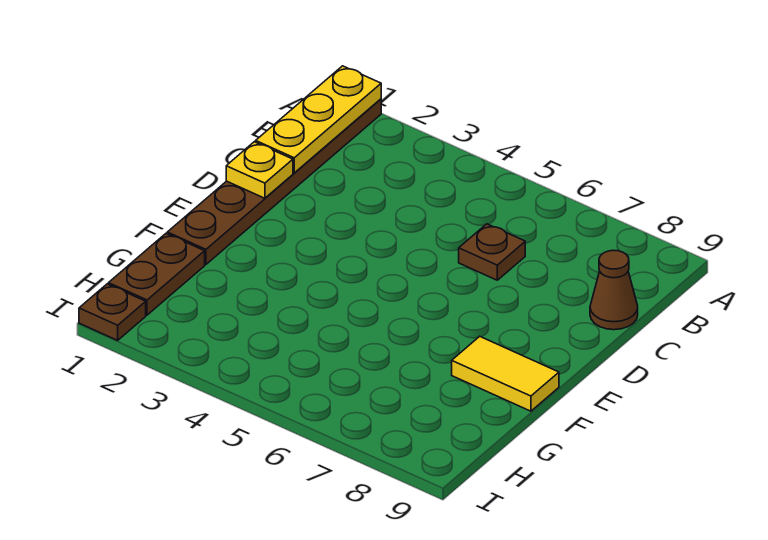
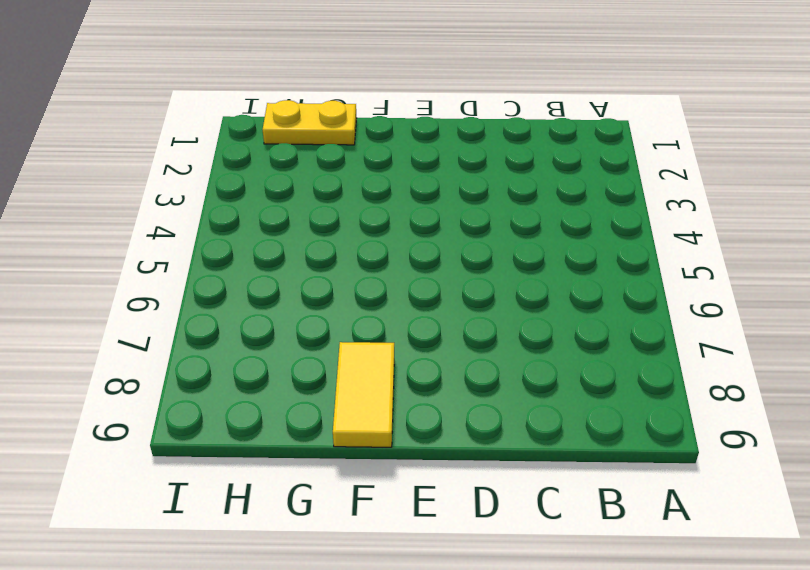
yellow plate G1:H1 level 1 -> brown plate G1:H1 level 1
none -> brown plate A1:F1 level 1
none -> brown plate C6 level 1

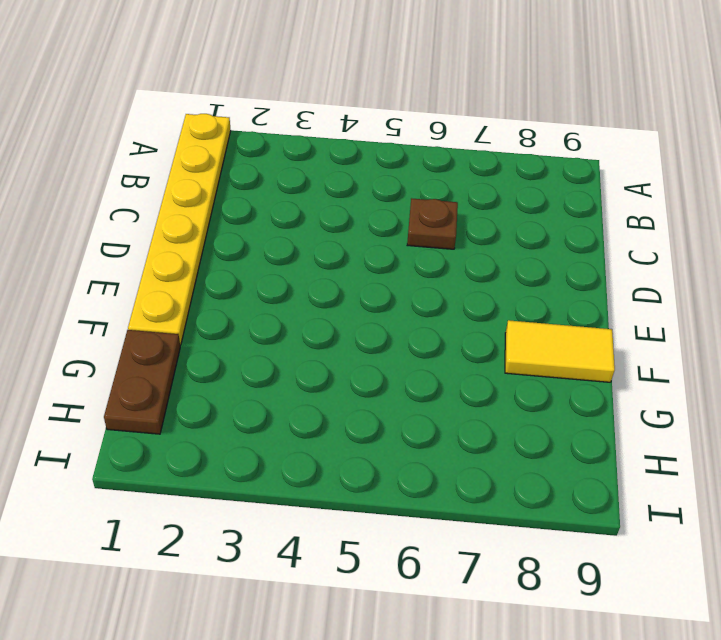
yellow plate A1:F1 level 1 -> brown plate A1:F1 level 1
none -> brown cone C9 level 1
none -> brown plate I1 level 1

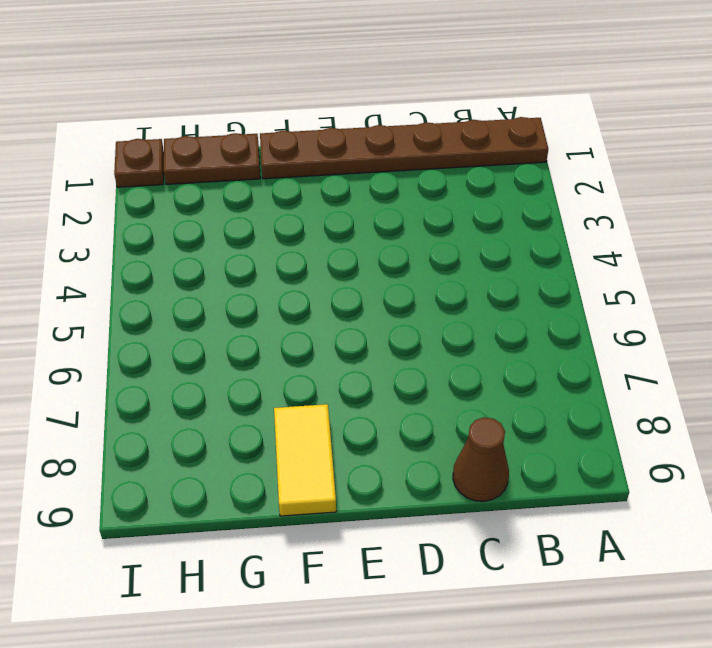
none -> brown plate C6 level 1
none -> yellow plate A1:C1 level 2

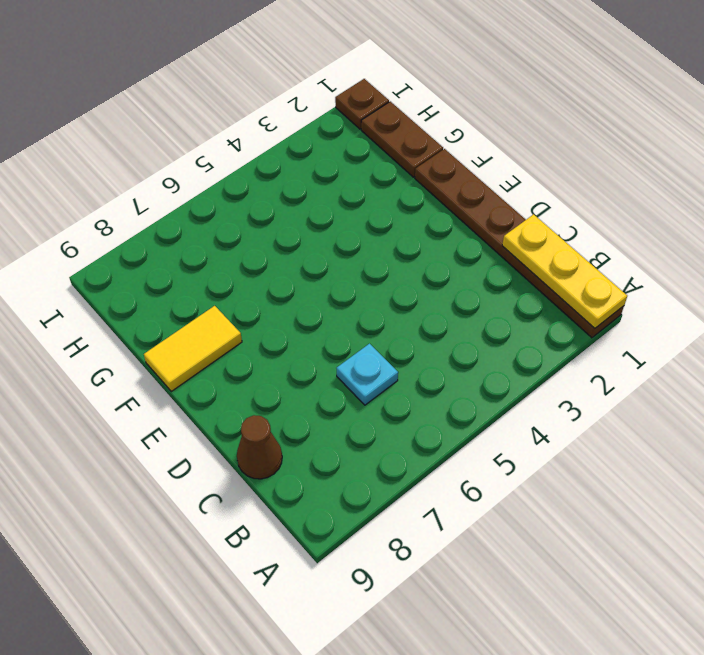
cyan plate C6 level 1 -> brown plate C6 level 1
none -> yellow plate D1 level 2

